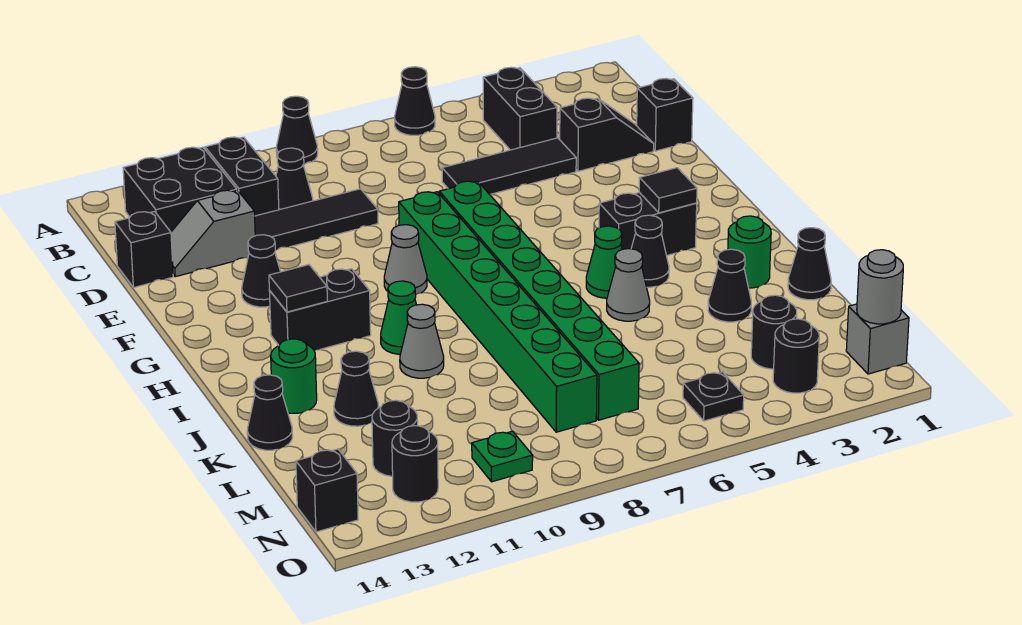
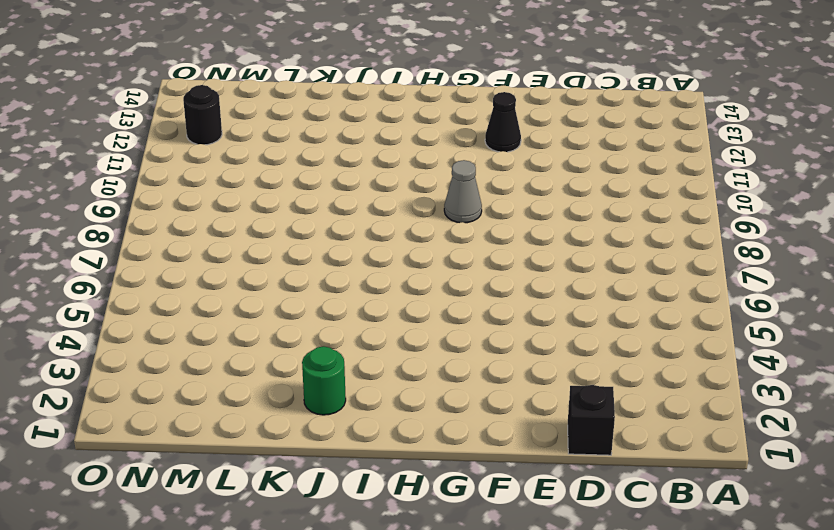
none -> black cone A6 level 1
none -> black cone A9 level 1
none -> black brick B4:C4 level 1
none -> black brick B11:C11 level 1

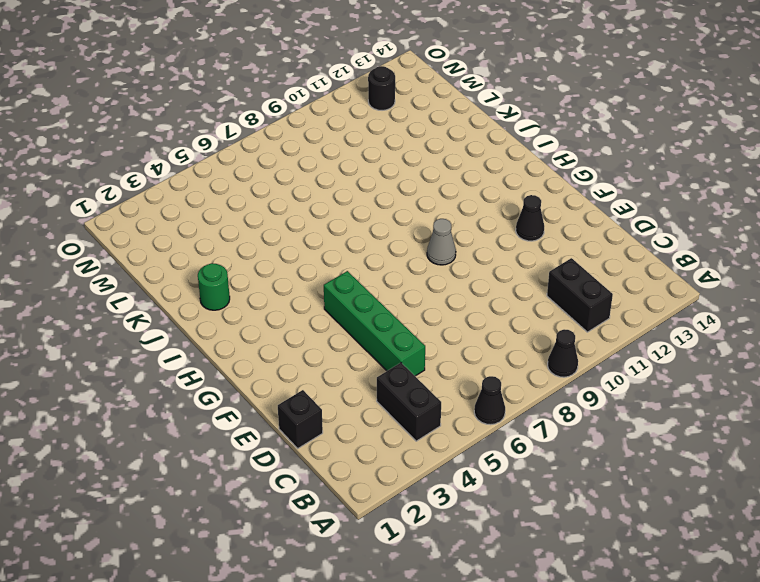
green brick D5:G5 level 1 -> black tile D4:D6 level 1
none -> black brick B12:C13 level 1
none -> black cone C10 level 1
none -> black slope D2:D3 level 1 top 3
none -> black tile D9:D11 level 1

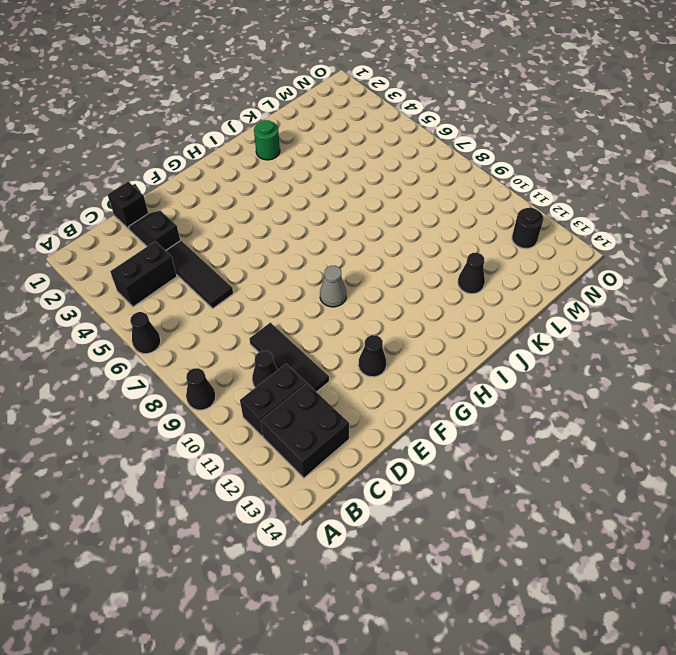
none -> grey slope D12:D13 level 1 top 12
none -> black brick D14 level 1
none -> green brick F7:M7 level 1
none -> green brick F8:M8 level 1

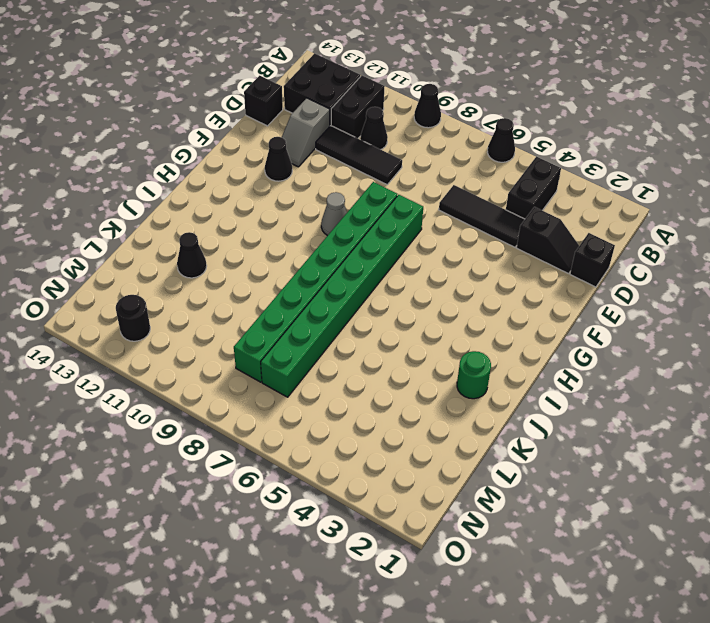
grey slope D12:E12 level 1 top D -> grey slope D12:D13 level 1 top 12
none -> black brick H3:H4 level 1
none -> black brick H11:H12 level 1
none -> black cone I4 level 1
none -> green cone I5 level 1

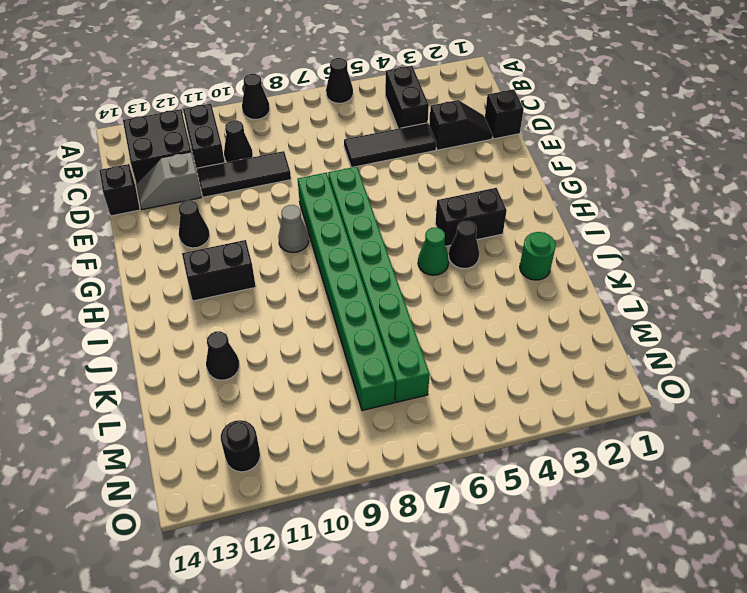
none -> green cone I10 level 1
none -> grey cone J5 level 1
none -> grey cone J10 level 1
none -> green round brick J13 level 1

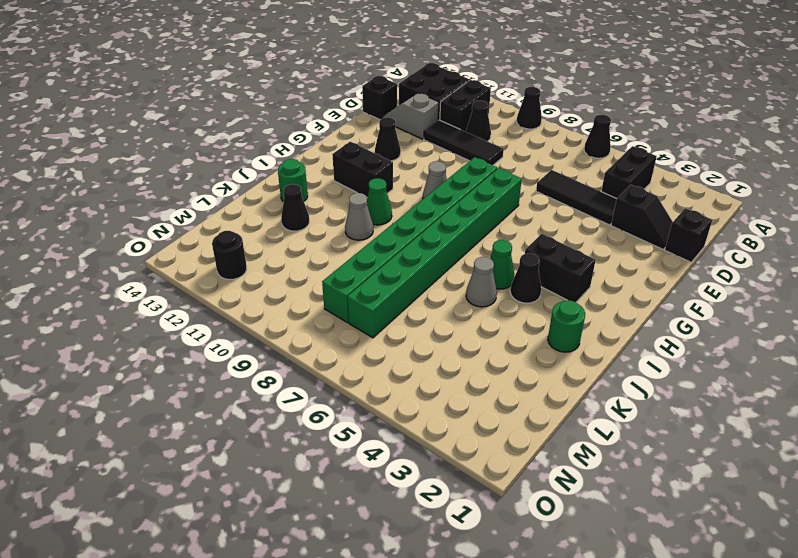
none -> black cone K1 level 1
none -> black cone K3 level 1
none -> black cone K14 level 1
none -> black round brick M3 level 1

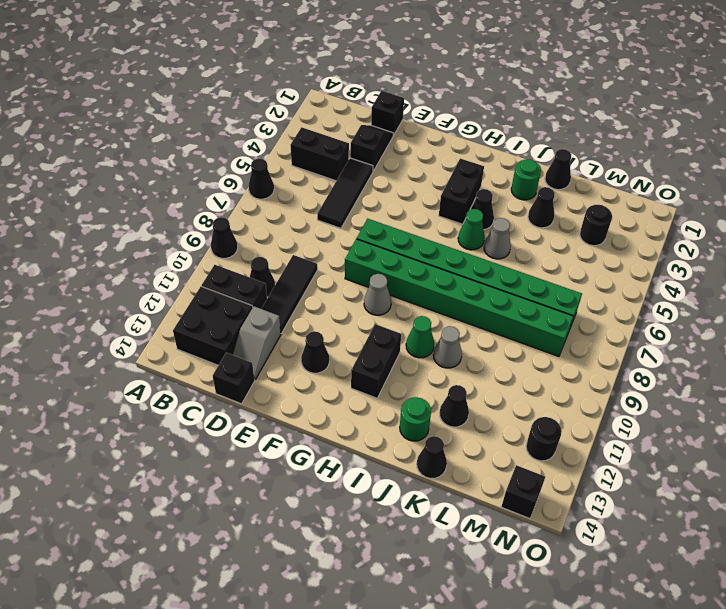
none -> black round brick M12 level 1
none -> grey brick N1 level 1
none -> black round brick N3 level 1
none -> black plate N5 level 1

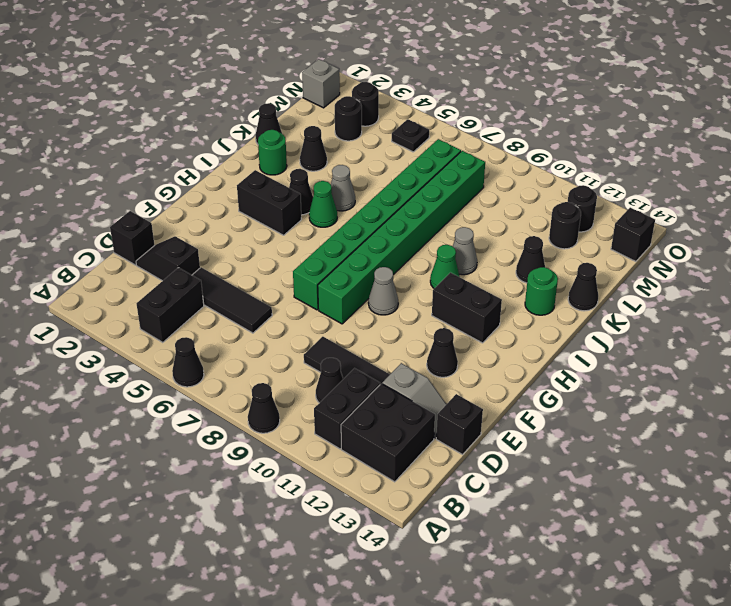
none -> green plate N10 level 1
none -> black tile H3 level 2
none -> black tile H12 level 2
none -> grey round brick N1 level 2

